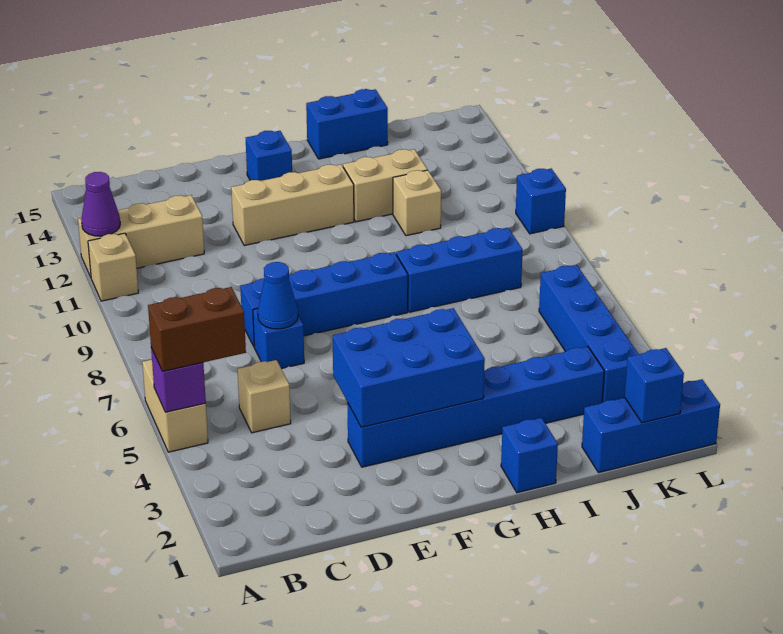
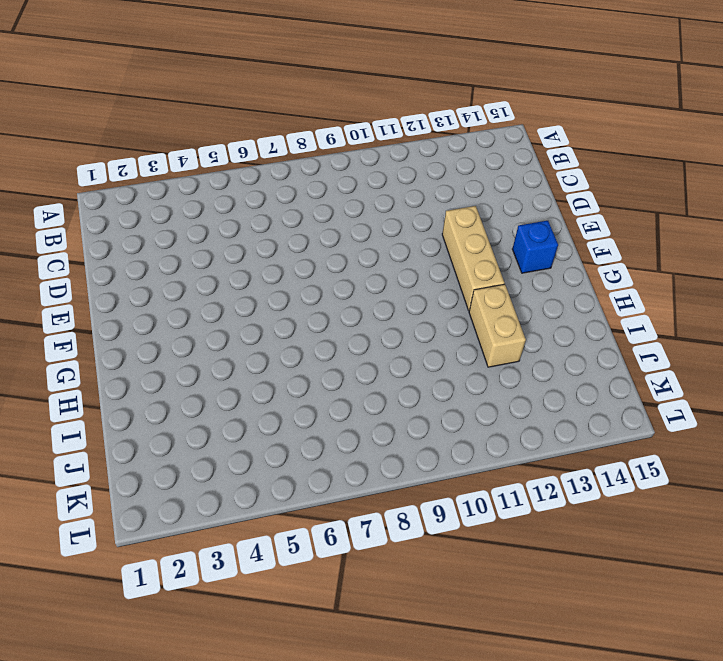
none -> tan brick A5:A6 level 1
none -> tan brick A11 level 1
none -> tan brick A12:C12 level 1

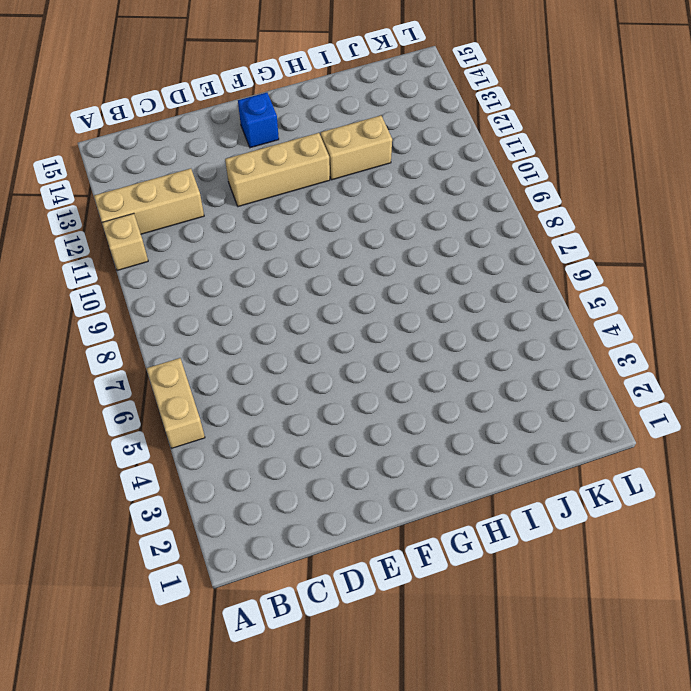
none -> tan brick C5 level 1
none -> blue brick D7 level 1
none -> blue brick D8:G8 level 1

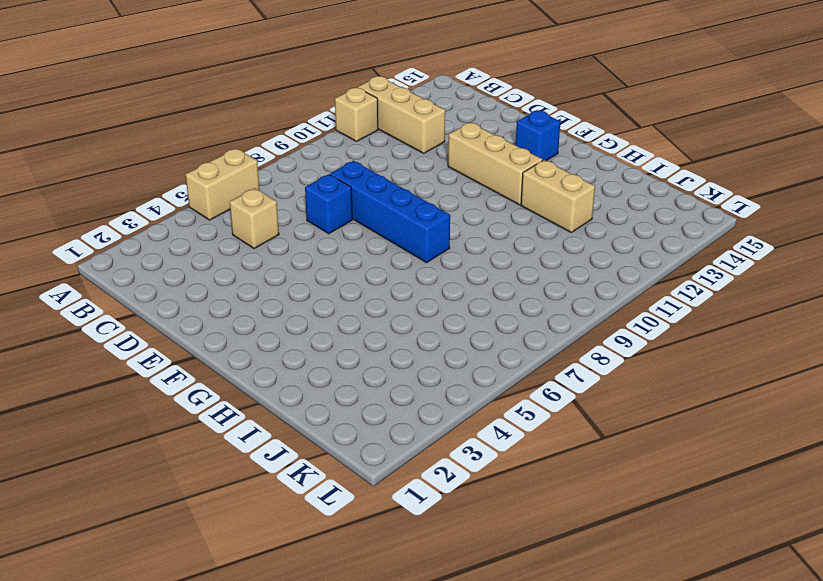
none -> blue brick E3:J3 level 1
none -> blue brick H1 level 1
none -> blue brick H8:J8 level 1

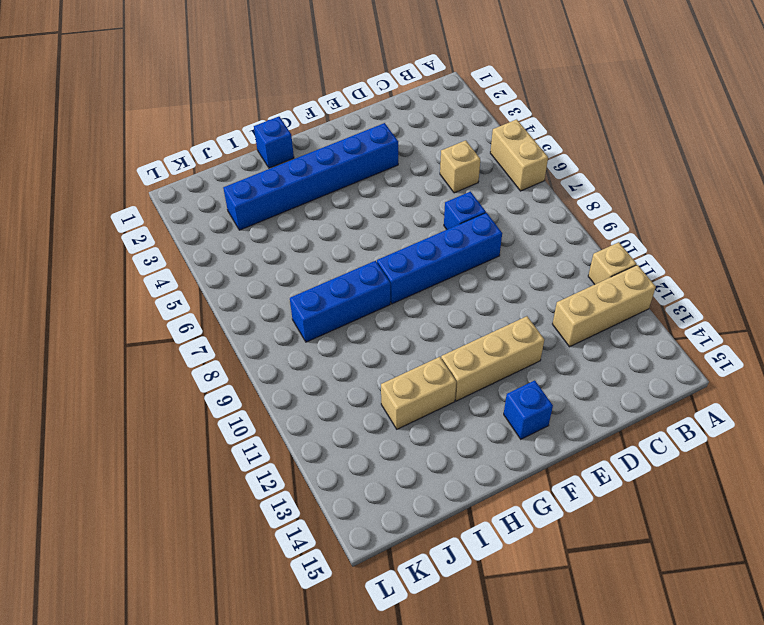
none -> blue brick H15:I15 level 1
none -> tan brick I11 level 1
none -> blue brick J1:L1 level 1

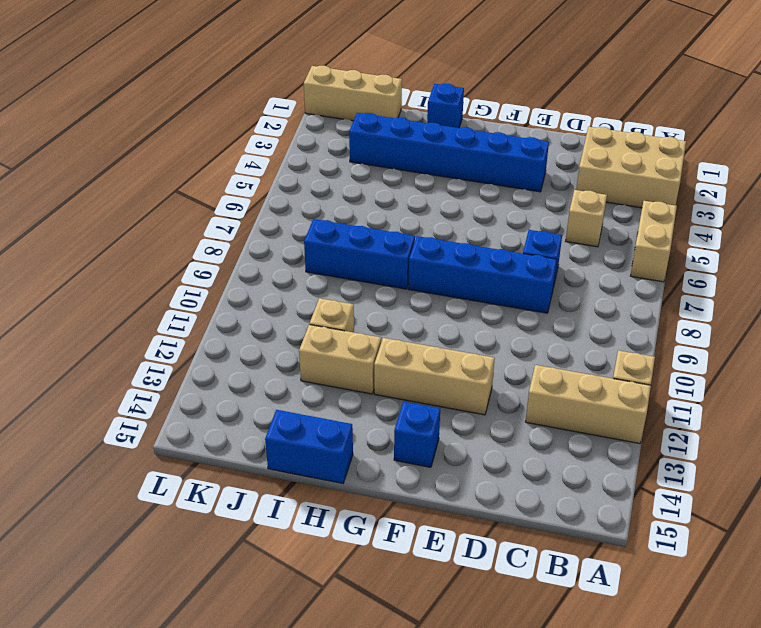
tan brick A2:C3 level 1 -> none
tan brick J1:L1 level 1 -> blue brick J1:L1 level 1
none -> blue brick K3:K6 level 1
none -> blue brick L10 level 1
none -> purple brick A5 level 2

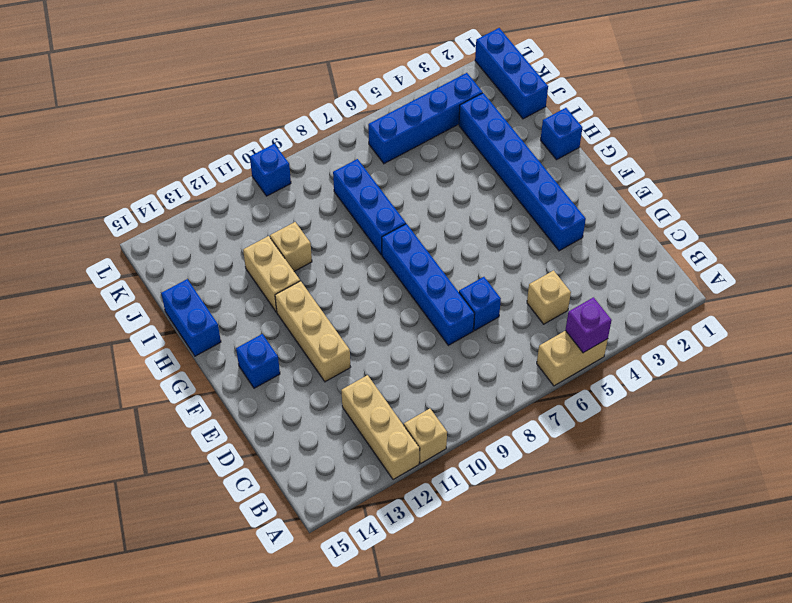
none -> purple cone A12 level 2
none -> blue cone D7 level 2
none -> blue brick E3:G4 level 2

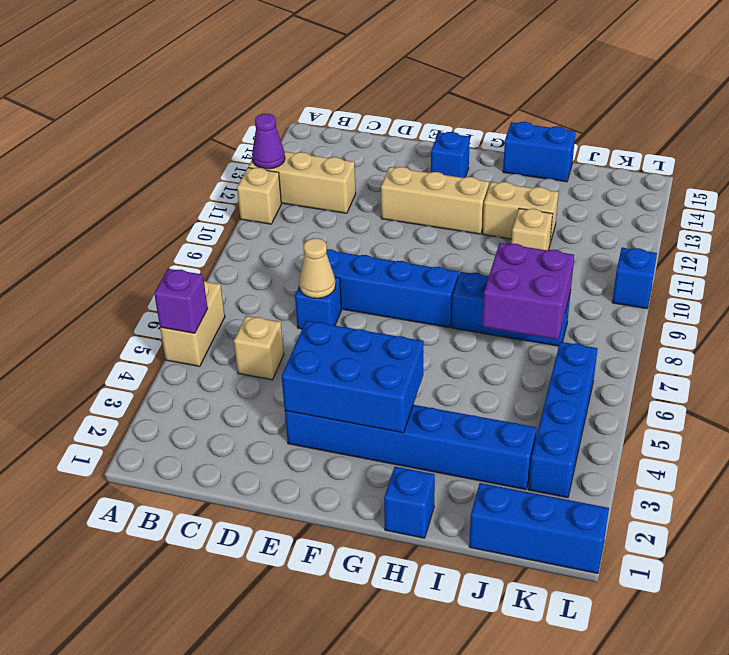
tan cone D7 level 2 -> blue cone D7 level 2
purple brick I7:J8 level 2 -> none
none -> blue brick K1 level 2
none -> brown brick A5:B5 level 3

